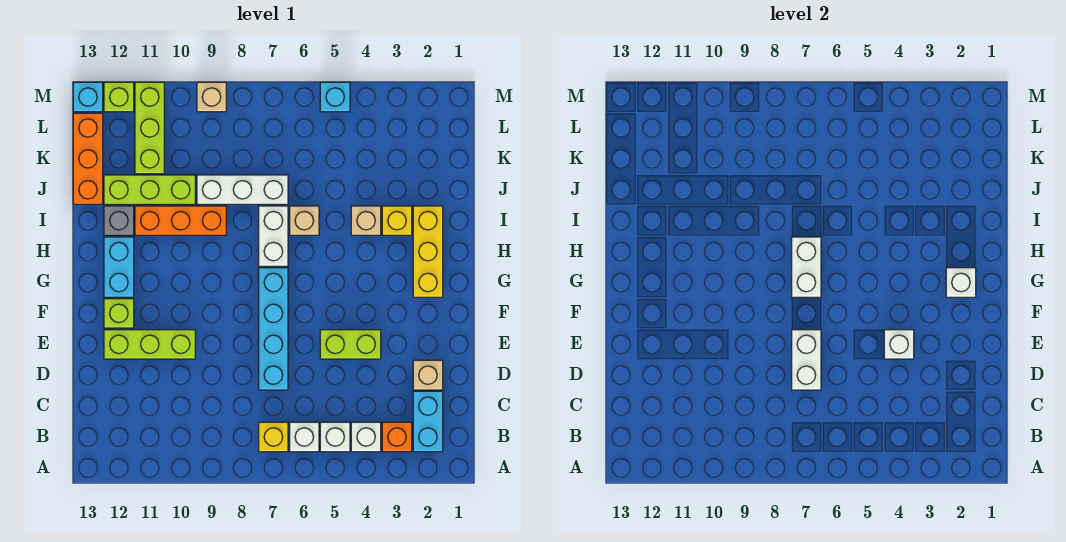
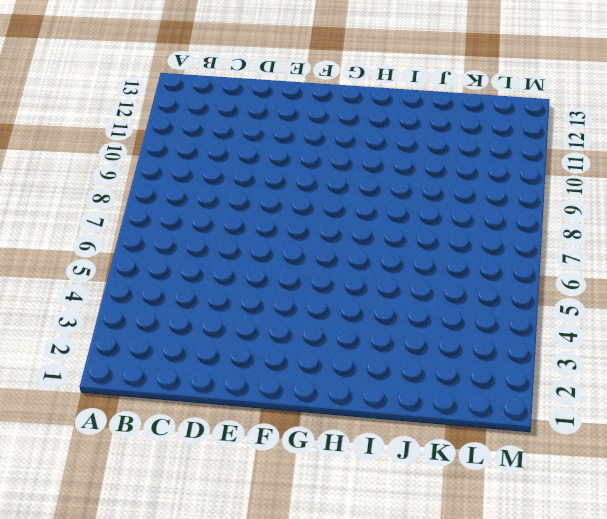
none -> cyan brick B2:C2 level 1
none -> orange brick B3 level 1
none -> white brick B4 level 1
none -> white brick B5 level 1

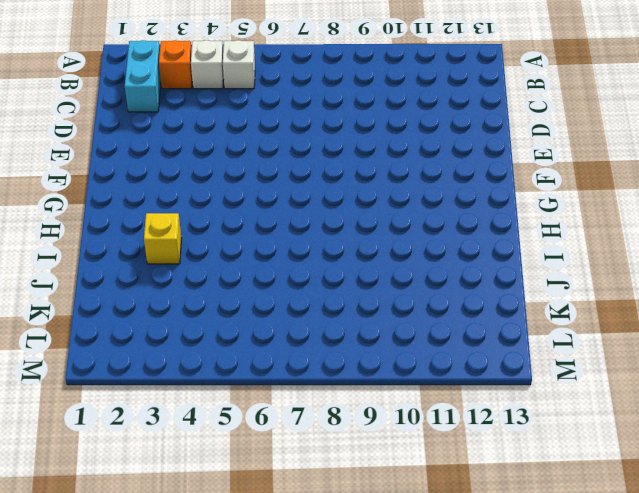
none -> white brick B6 level 1
none -> yellow brick B7 level 1
none -> tan brick D2 level 1
none -> cyan brick D7:G7 level 1

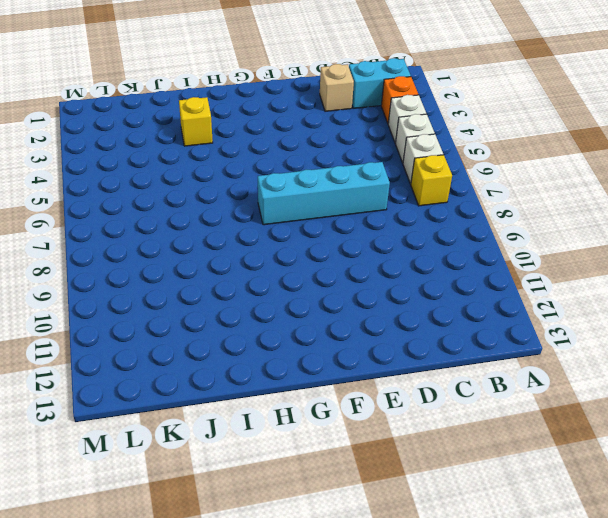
none -> lime brick E4:E5 level 1
none -> lime brick E10:E12 level 1
none -> lime brick F12 level 1
none -> yellow brick G2:I2 level 1

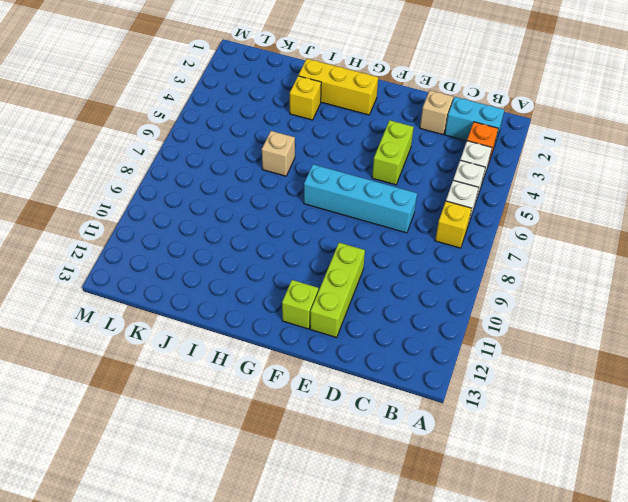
none -> cyan brick G12:H12 level 1
none -> white brick H7:I7 level 1
none -> tan brick I4 level 1
none -> orange brick I9:I11 level 1

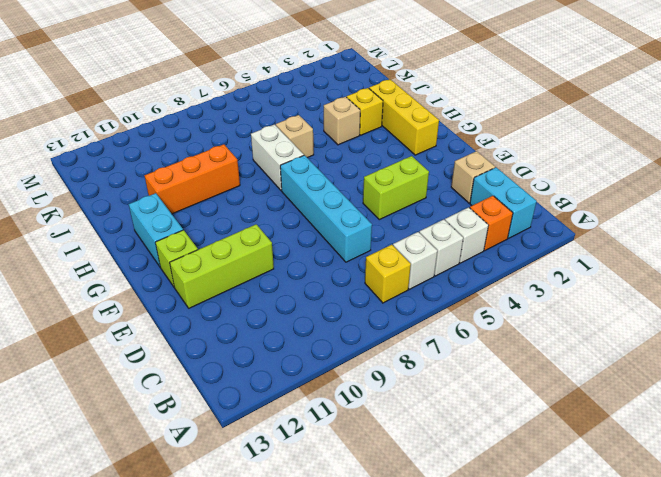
none -> grey brick I12 level 1
none -> white brick J7:J9 level 1
none -> lime brick J10:J12 level 1
none -> orange brick J13:L13 level 1

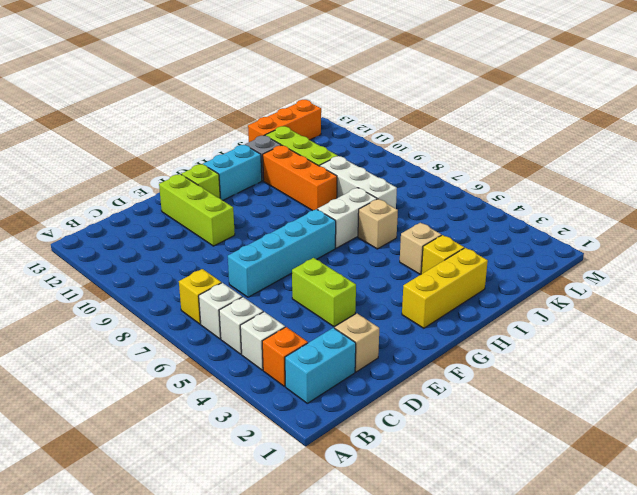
none -> lime brick K11:M11 level 1
none -> cyan brick M5 level 1
none -> tan brick M9 level 1
none -> lime brick M12 level 1

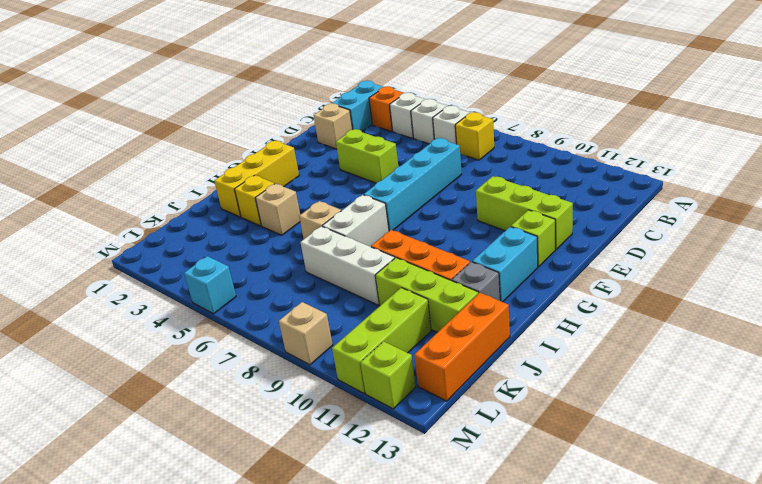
none -> cyan brick M13 level 1
none -> white brick D7:E7 level 2
none -> white brick E4 level 2
none -> white brick G2 level 2

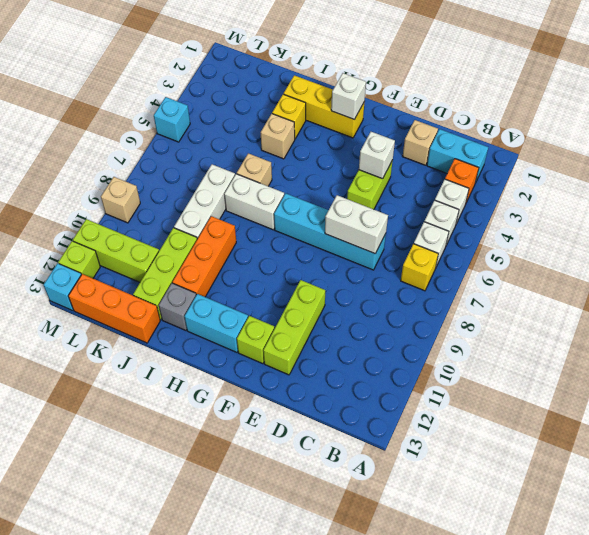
none -> white brick G7:H7 level 2

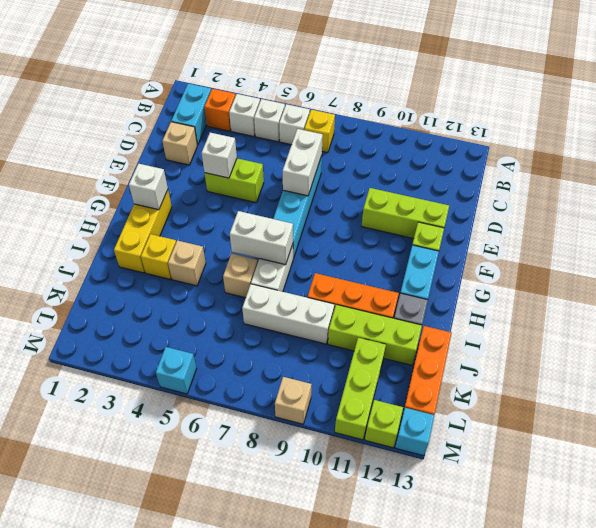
white brick H6:H7 level 2 -> white brick G7:H7 level 2

